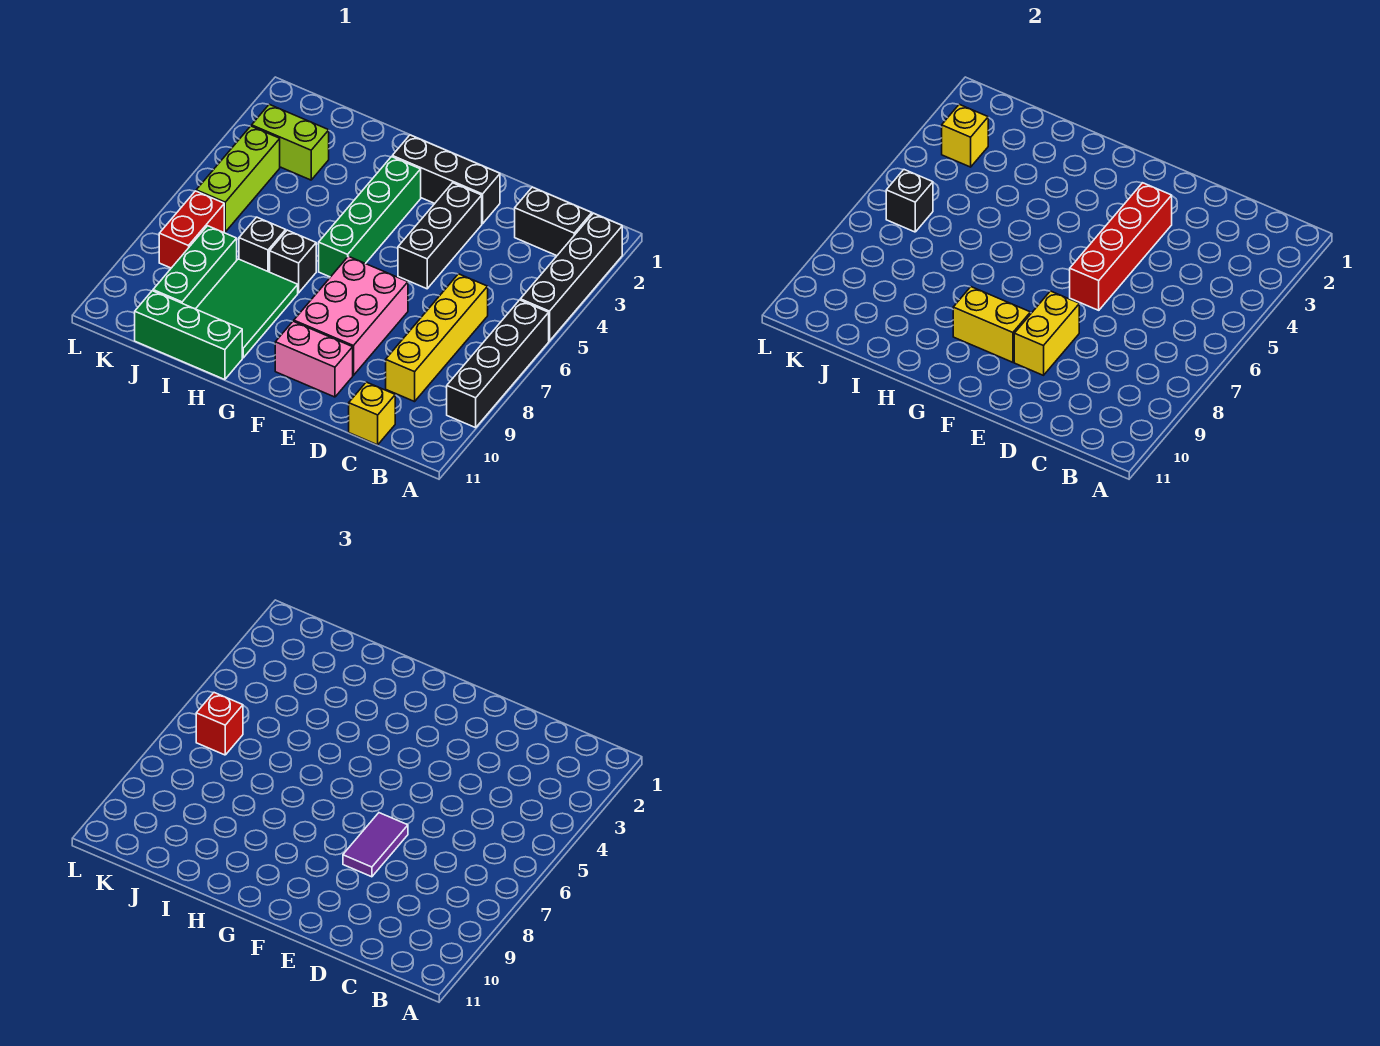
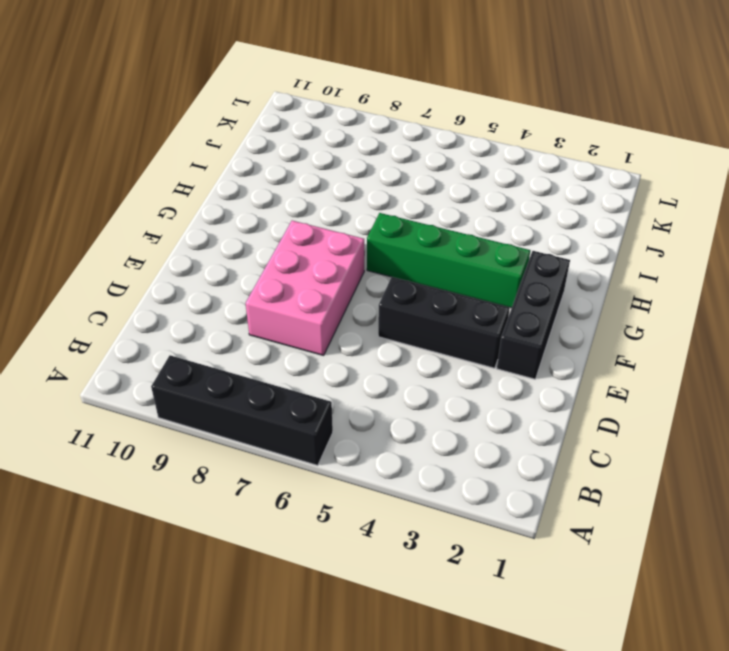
pink brick D7:F8 level 1 -> pink brick E7:F9 level 1
none -> black brick A2:A5 level 1
none -> black brick B2:C2 level 1
none -> yellow brick C6:C9 level 1

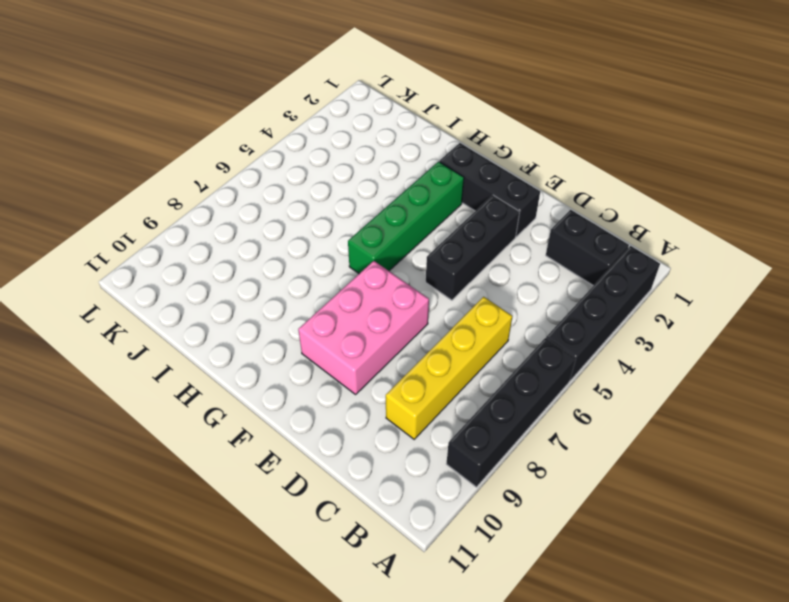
none -> yellow brick C11 level 1
none -> pink brick E10:F10 level 1
none -> black brick H7 level 1

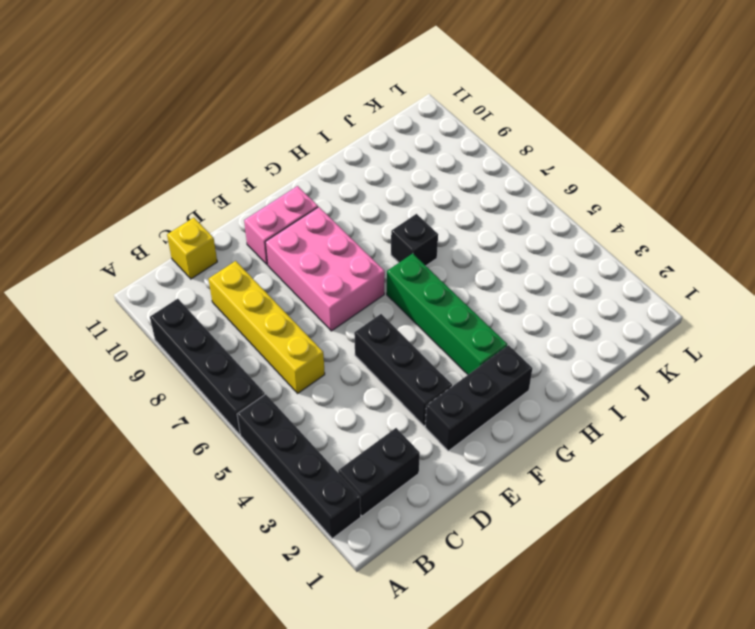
none -> green tile H8:I10 level 1
none -> green brick H11:J11 level 1
none -> black brick I7 level 1

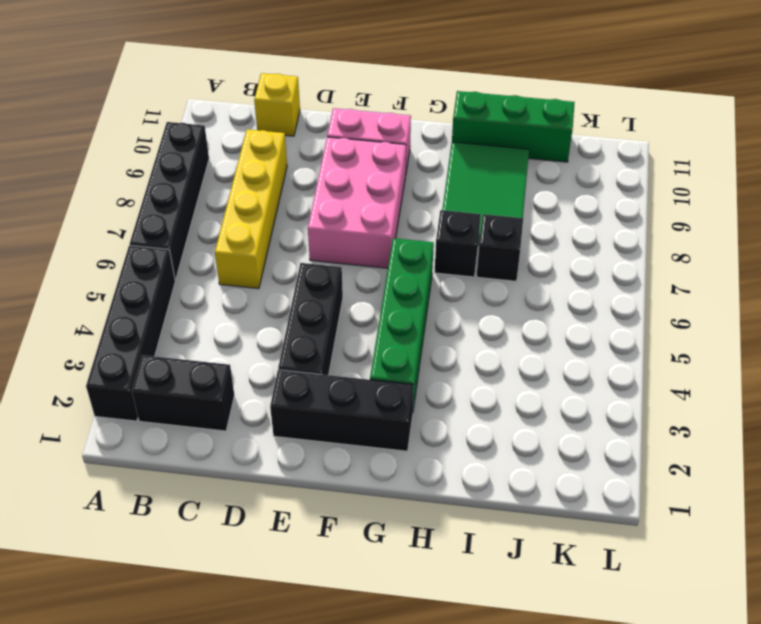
none -> lime brick J3:K3 level 1
none -> green brick J8:J10 level 1
none -> lime brick K4:K6 level 1

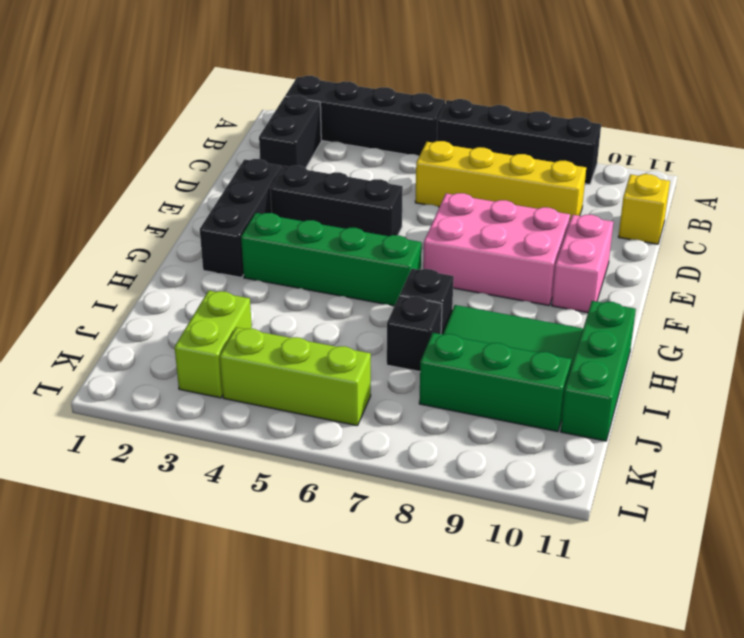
none -> red brick K7:K8 level 1
none -> red brick E3:E6 level 2
none -> yellow brick E8:E9 level 2

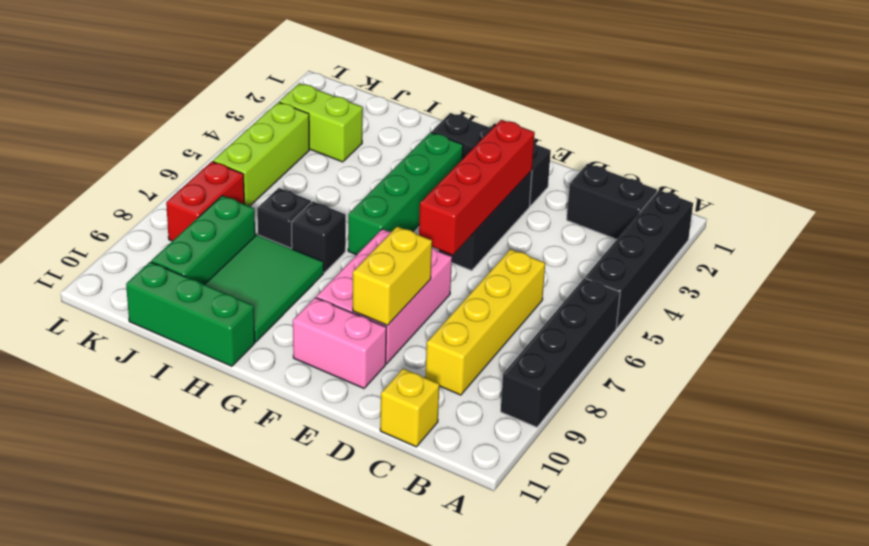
none -> yellow brick F9:G9 level 2
none -> yellow brick K3 level 2
none -> black brick K6 level 2

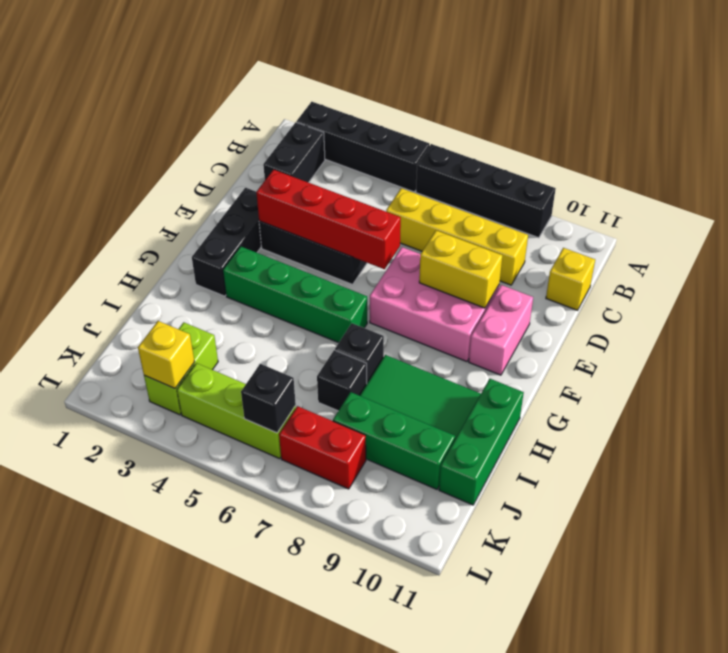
none -> yellow brick F9:G9 level 2
none -> purple tile E7:E8 level 3
none -> red brick K6 level 3

